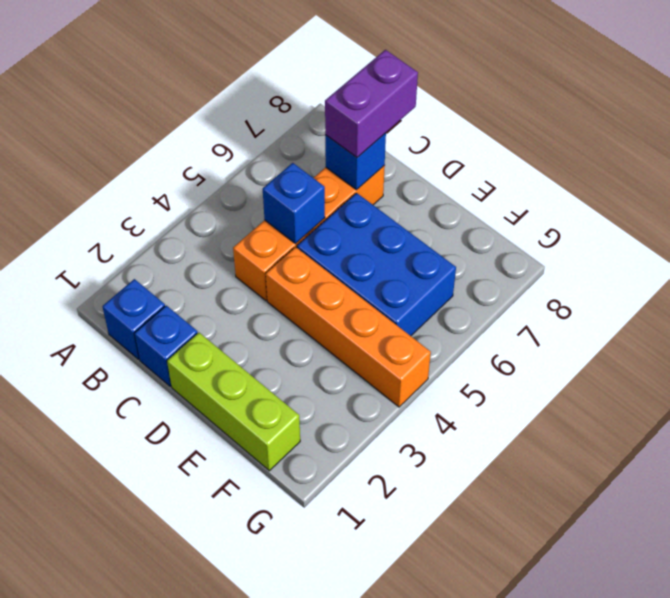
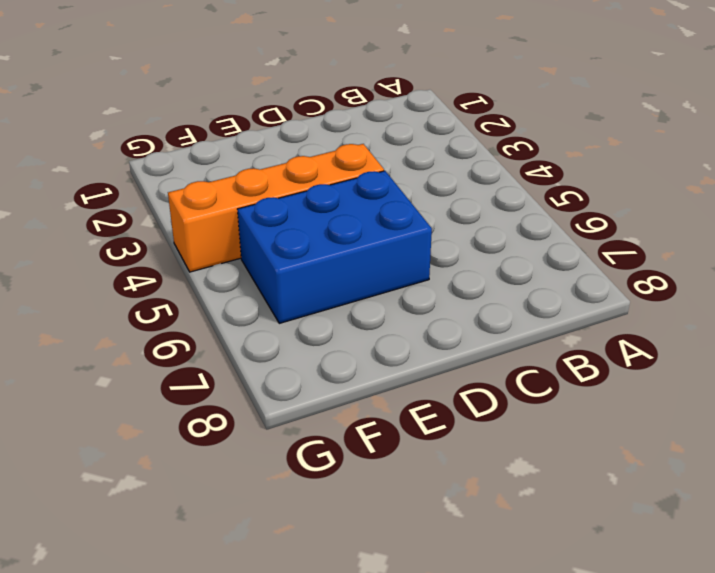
none -> blue brick B1 level 1
none -> blue brick C1 level 1

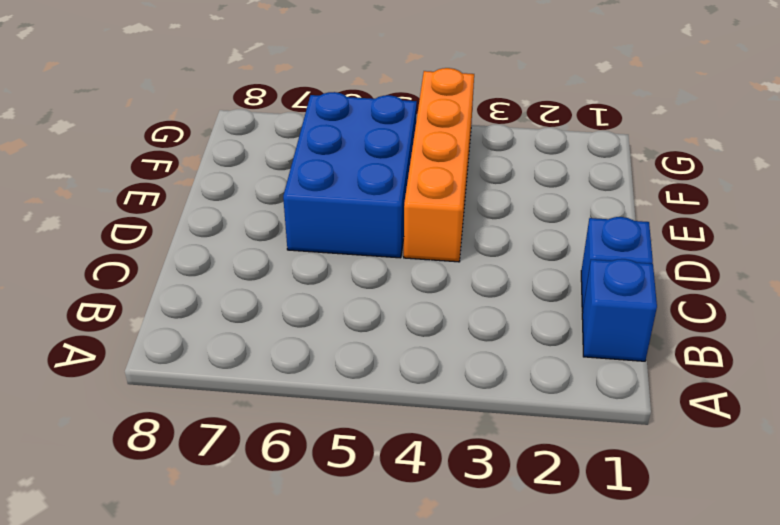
none -> orange brick C4:C7 level 1
none -> lime brick D1:F1 level 1

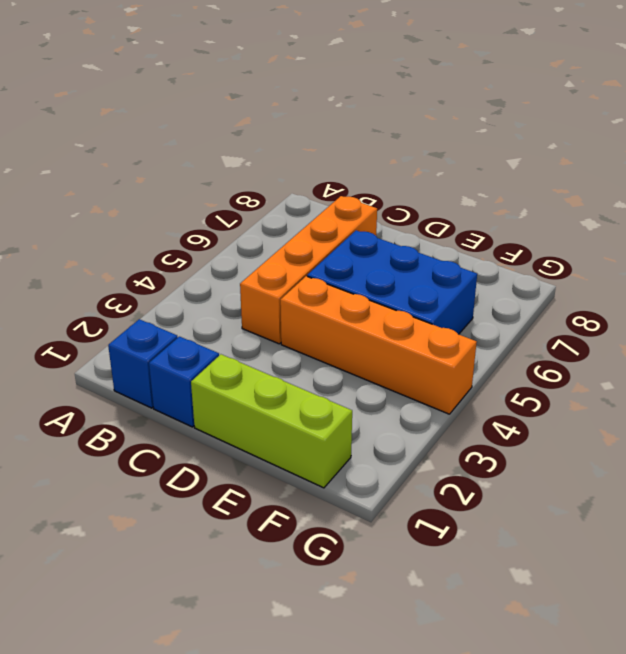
none -> blue brick C5 level 2
none -> blue brick C7 level 2

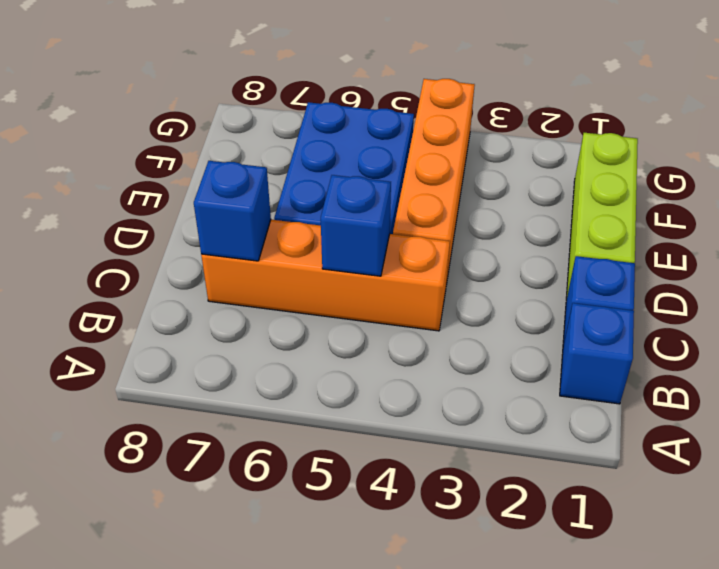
none -> purple brick C7:C8 level 3

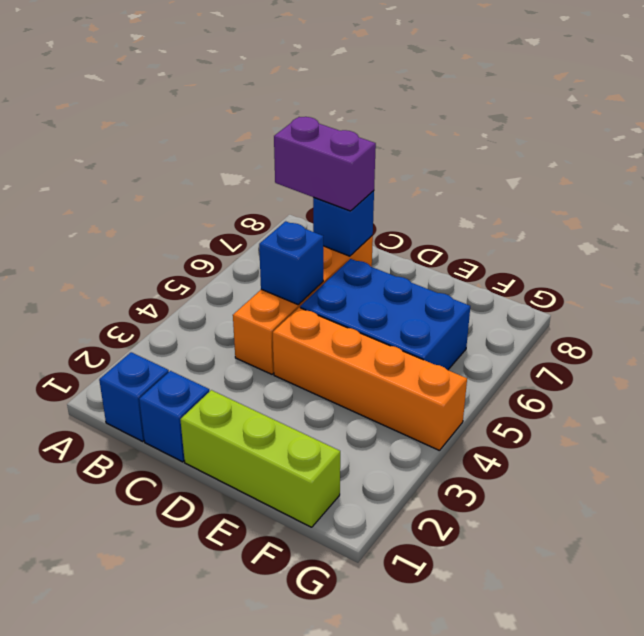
purple brick B7:C7 level 3 -> purple brick C7:C8 level 3

